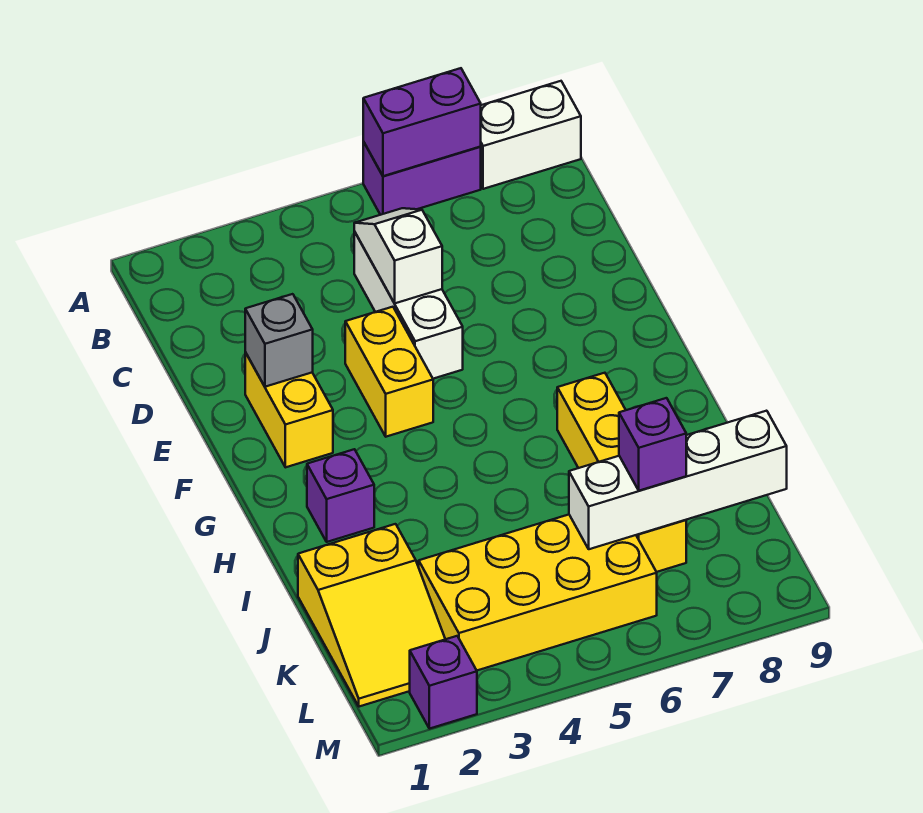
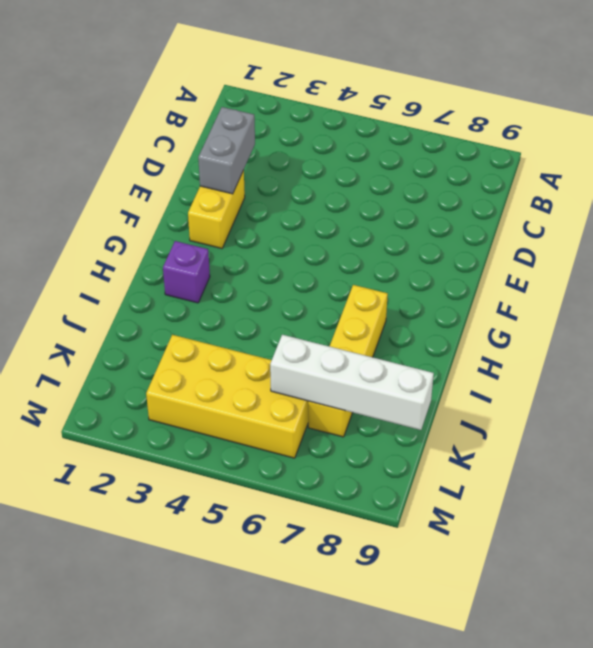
grey brick D2:E2 level 2 -> grey brick E2 level 2
none -> purple brick A6:A7 level 1
none -> white brick A8:A9 level 1
none -> white brick C5:E5 level 1

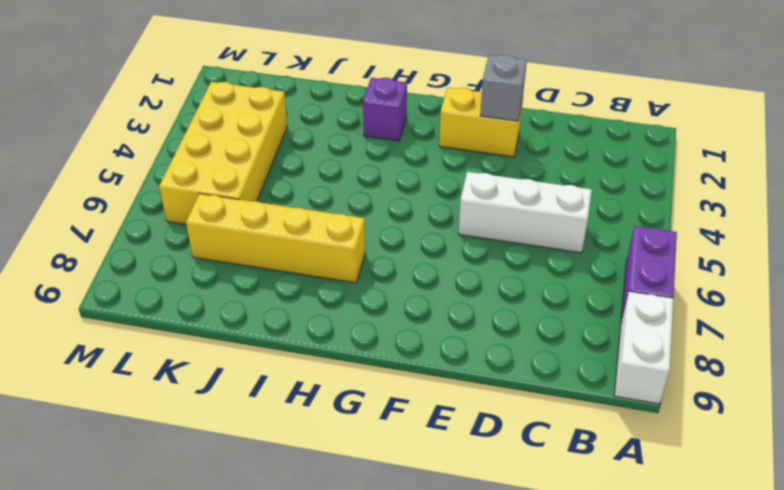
none -> yellow brick E4:F4 level 1
none -> yellow slope J1:L2 level 1 top J
none -> purple brick M2 level 1

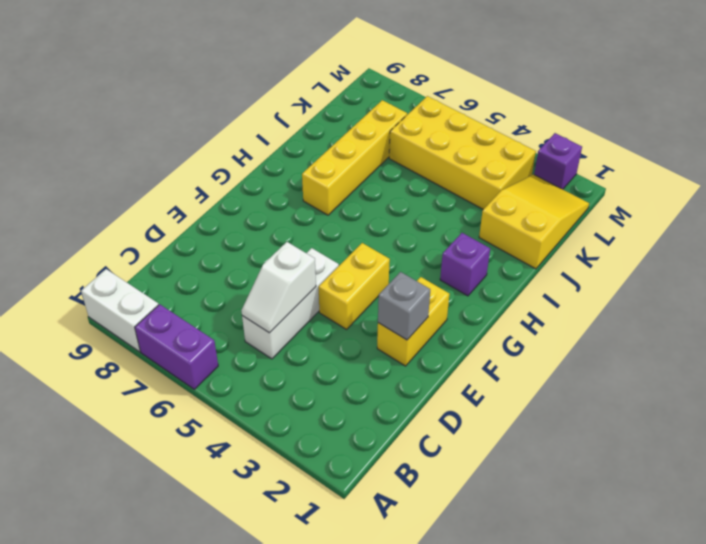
none -> purple brick A6:A7 level 2
none -> white brick K6:K9 level 2
none -> purple brick K7 level 3

